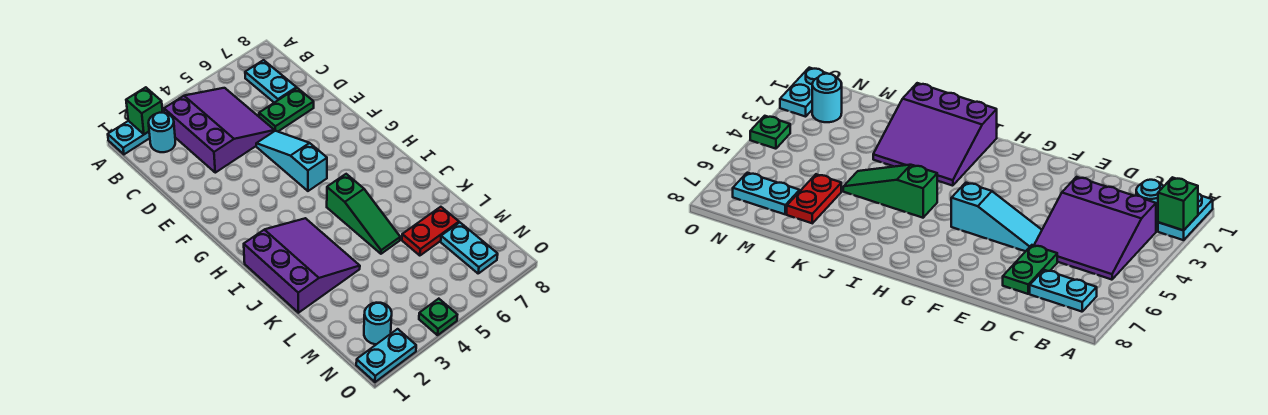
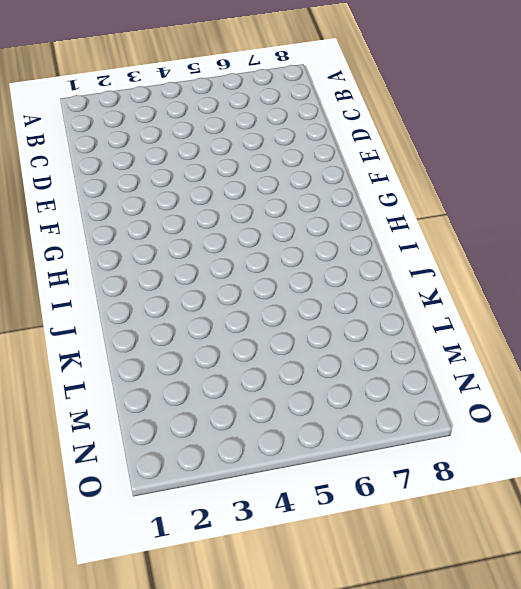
none -> cyan plate A1:A2 level 1
none -> cyan round brick B2 level 1
none -> purple slope B3:D5 level 1 top 3

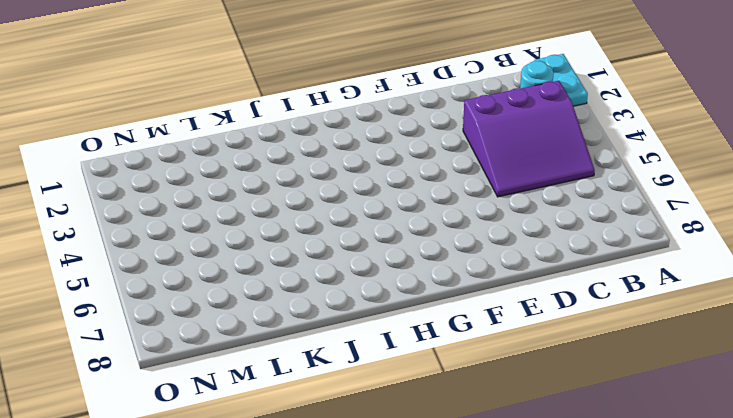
none -> cyan plate B7:C7 level 1
none -> green plate D6:D7 level 1
none -> cyan slope E5:G5 level 1 top G

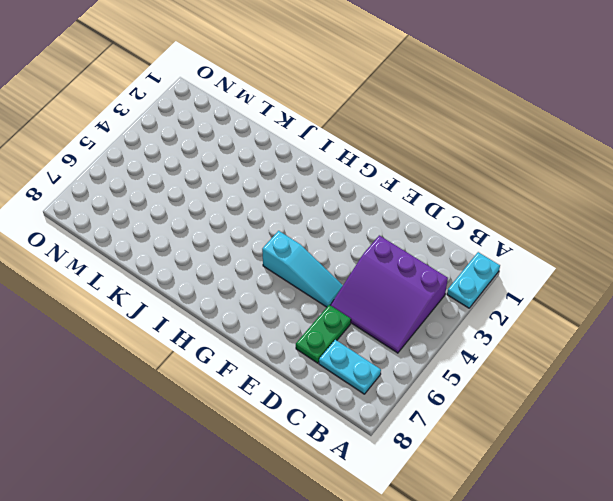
none -> cyan round brick B2 level 1
none -> purple slope I1:K3 level 1 top 1
none -> green slope I5:K5 level 1 top I

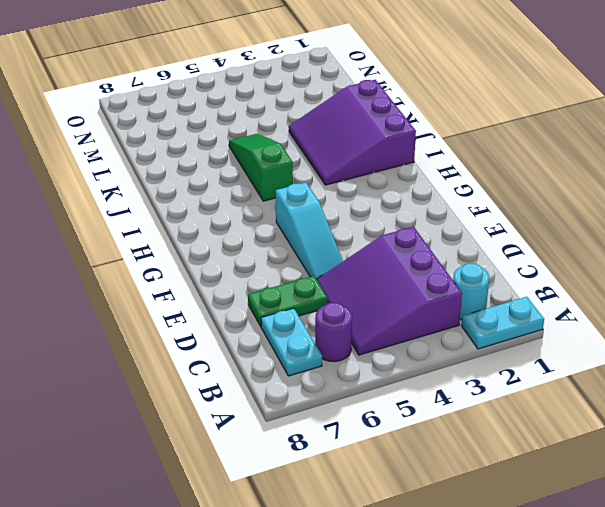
purple round brick B6 level 1 -> none
none -> red plate L6:L7 level 1
none -> cyan plate M7:N7 level 1
none -> cyan round brick N2 level 1

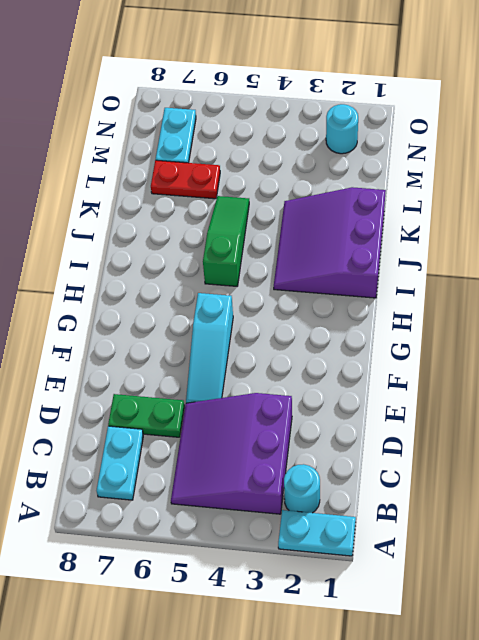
none -> cyan plate O1:O2 level 1
none -> green plate O4 level 1
none -> green brick A2 level 2

